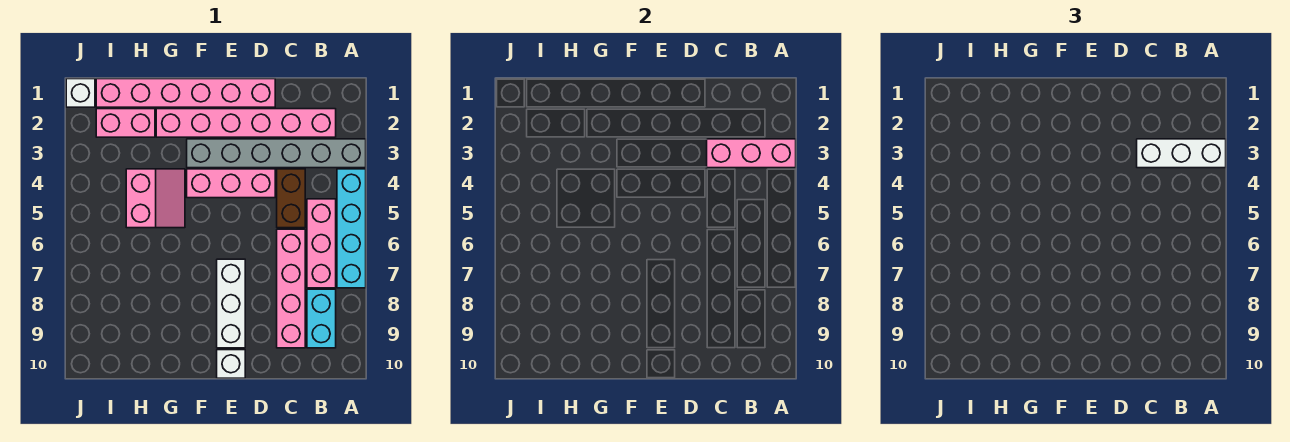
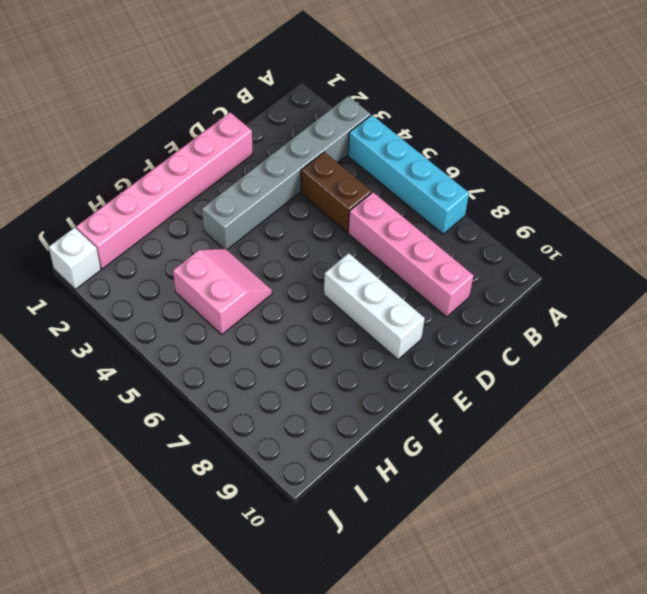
none -> pink brick B2:G2 level 1
none -> pink brick B5:B7 level 1
none -> cyan brick B8:B9 level 1

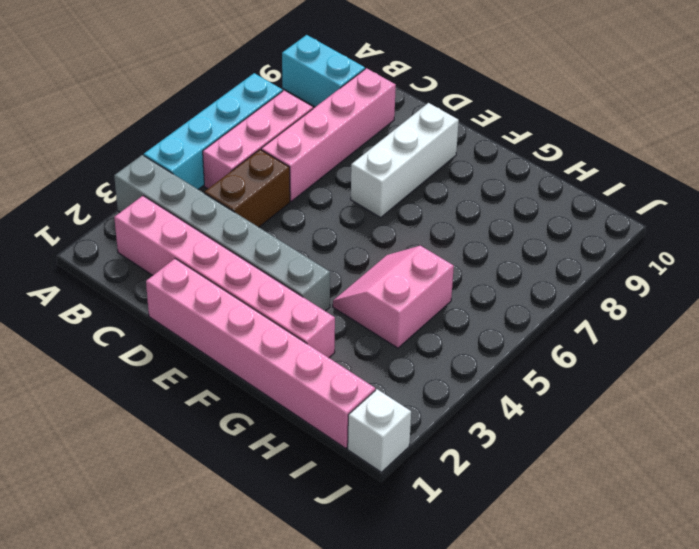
cyan brick A9:B9 level 1 -> cyan brick B8:B9 level 1
none -> pink brick D4:F4 level 1
none -> white brick E10 level 1
none -> pink brick H2:I2 level 1

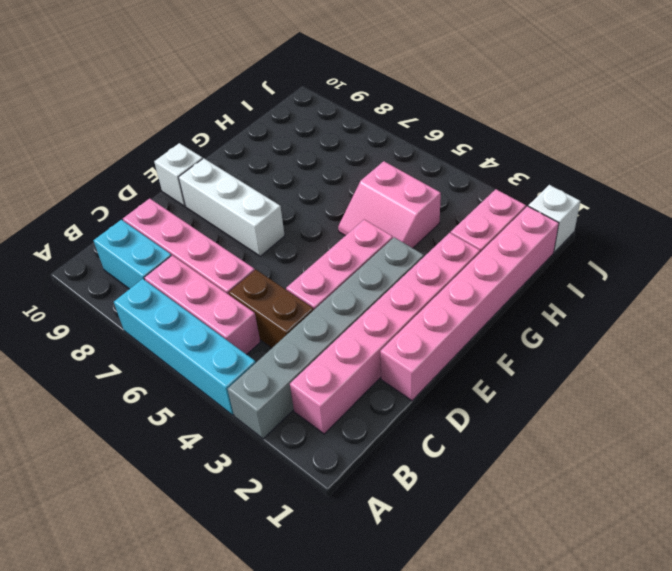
none -> pink brick A3:C3 level 2
none -> white brick A3:C3 level 3

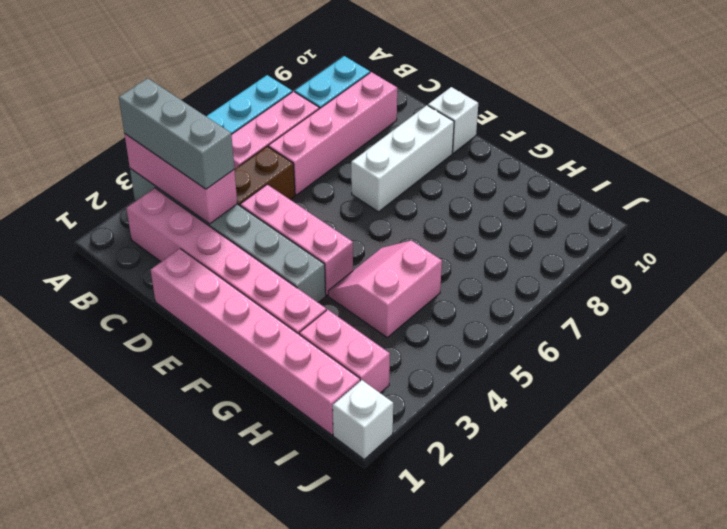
grey brick A3:C3 level 3 -> white brick A3:C3 level 3

